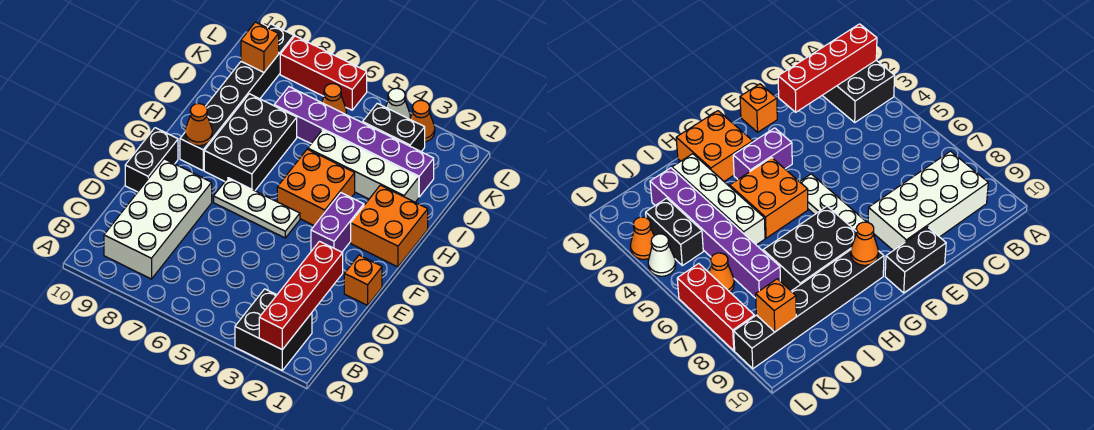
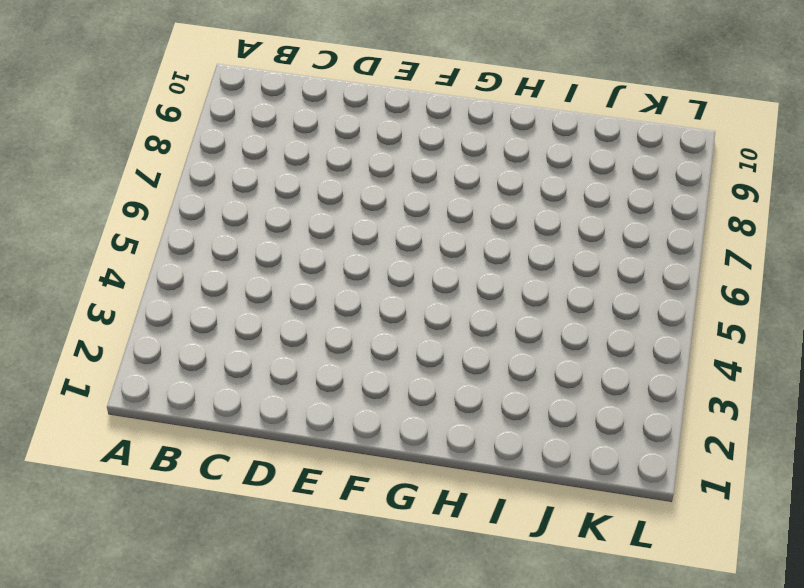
none -> black brick A2:B3 level 1
none -> white brick B8:E9 level 1
none -> orange brick E1 level 1

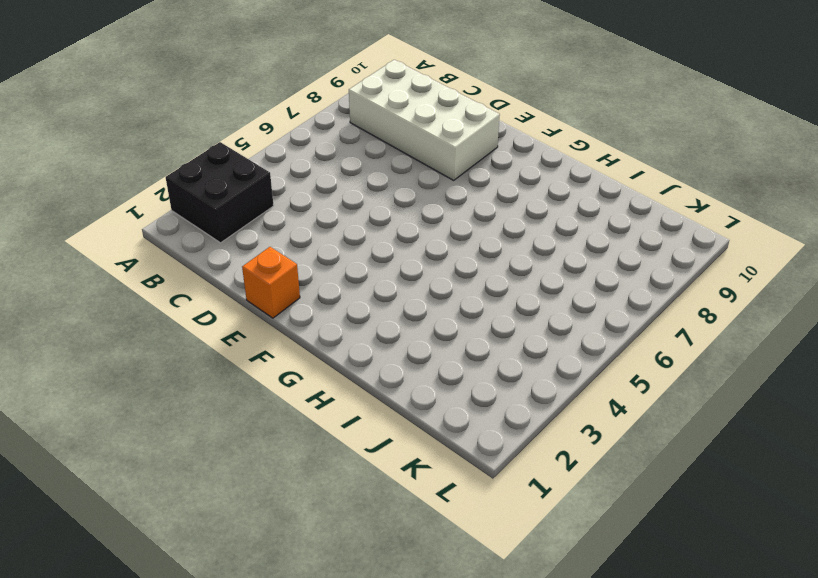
none -> black brick E10:F10 level 1
none -> purple brick F3:G3 level 1
none -> white plate F5:F7 level 1

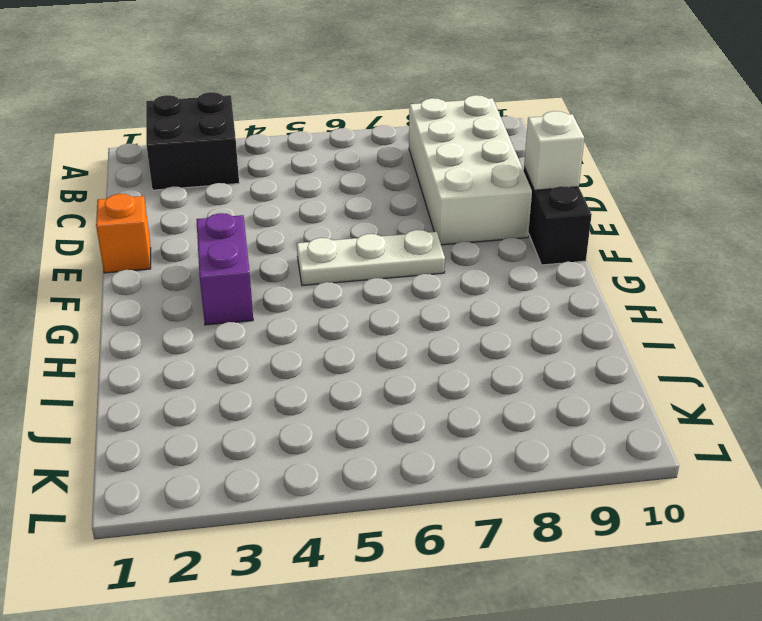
white brick E10 level 2 -> none
none -> orange brick G1:H2 level 1
none -> orange brick G4:H5 level 1
none -> black brick G7:I8 level 1

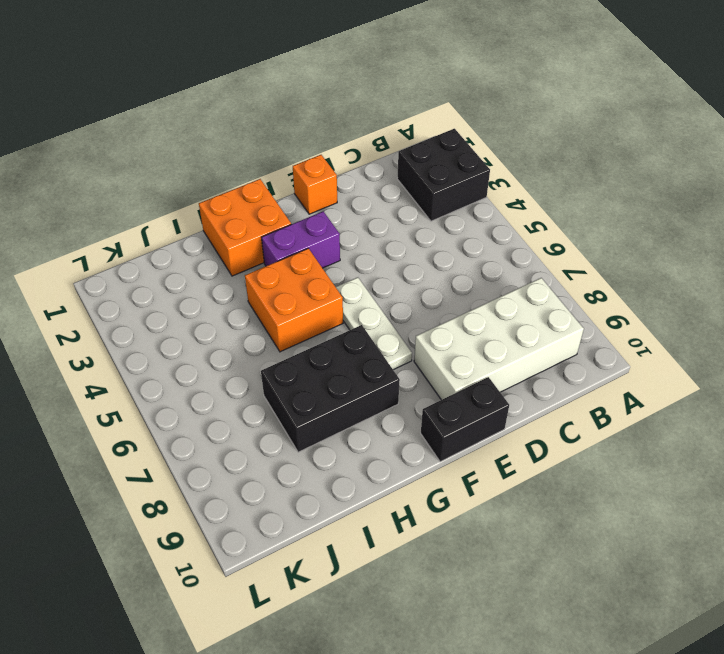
none -> black brick G9:L9 level 1
none -> white brick I2:I5 level 1
none -> purple brick J2:J7 level 1

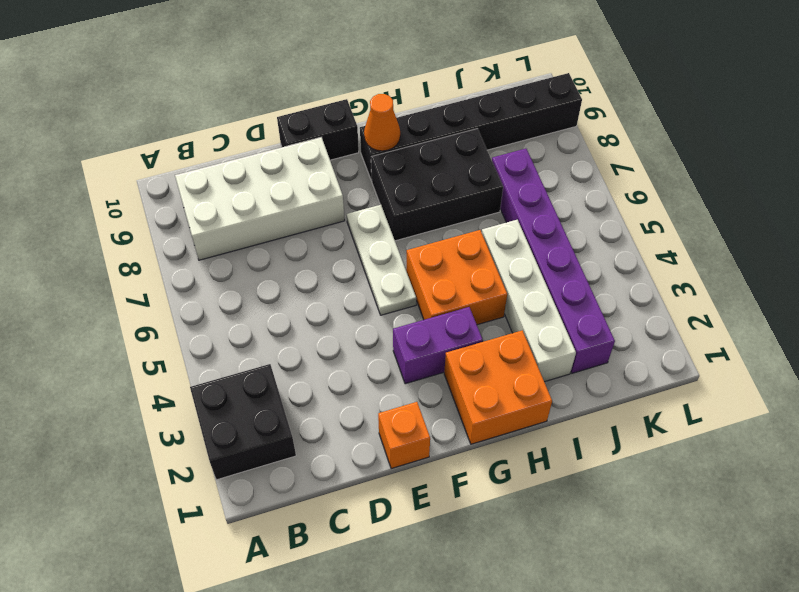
none -> black brick K3:K4 level 1
none -> orange cone K6 level 1
none -> orange cone L3 level 1

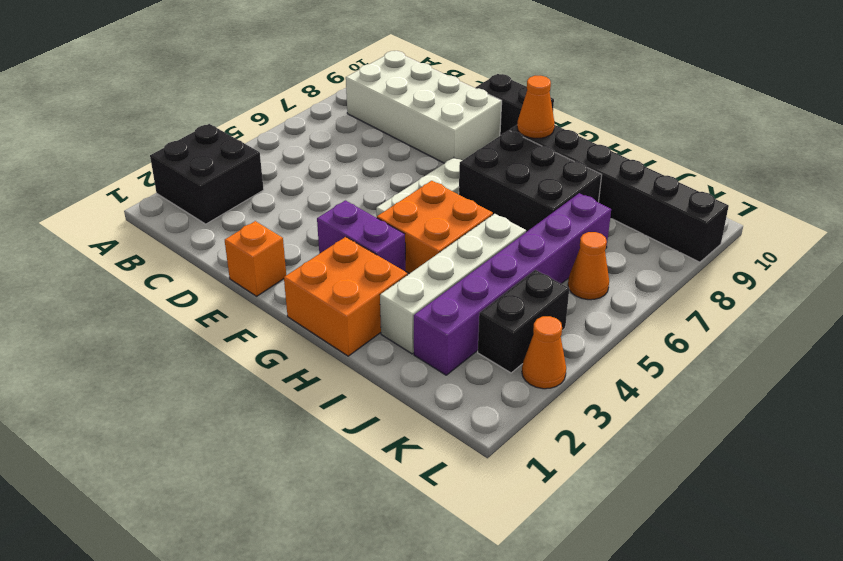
none -> white cone L4 level 1
none -> red brick L6:L8 level 1
none -> red brick A2:D2 level 2

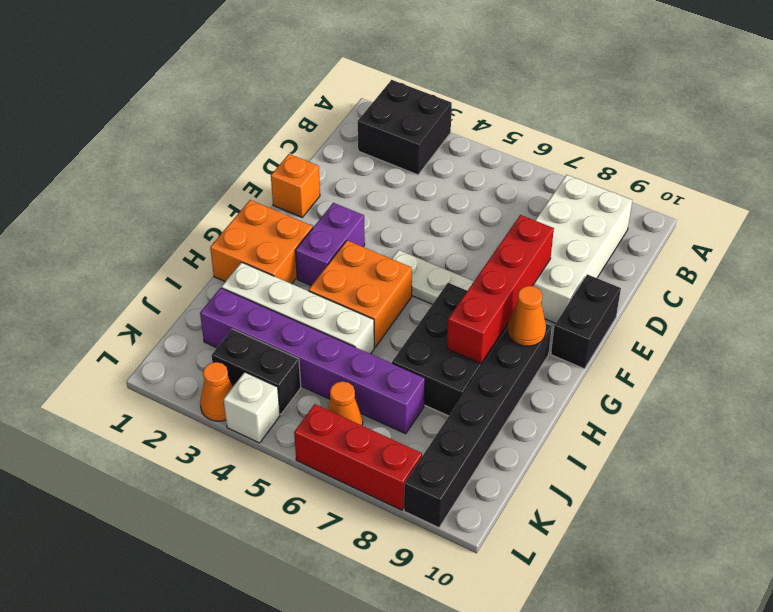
red brick E8:H8 level 2 -> red brick A2:D2 level 2
white brick L4 level 1 -> white cone L4 level 1
none -> orange brick K9 level 2

